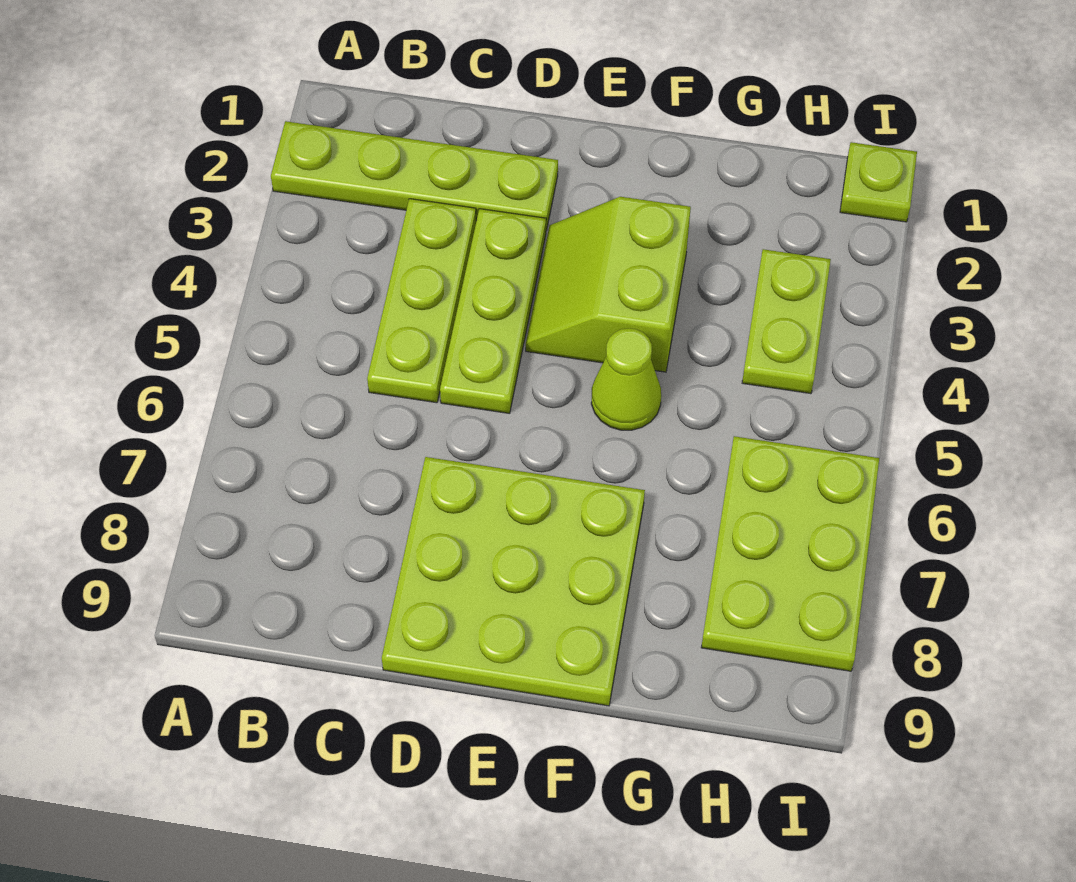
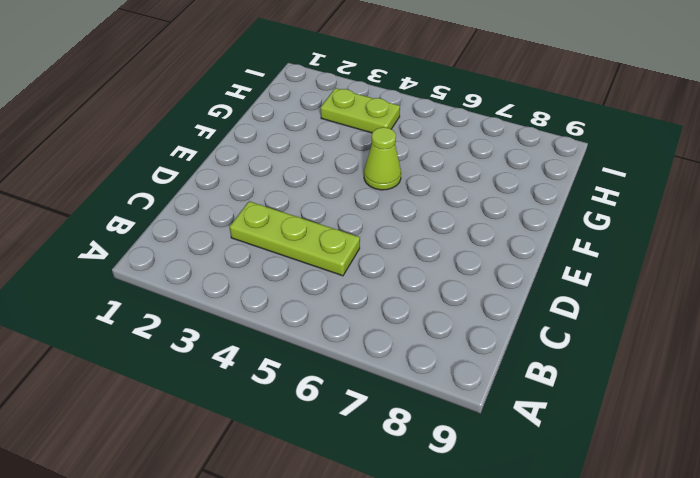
none -> lime plate A2:D2 level 1
none -> lime plate D3:D5 level 1

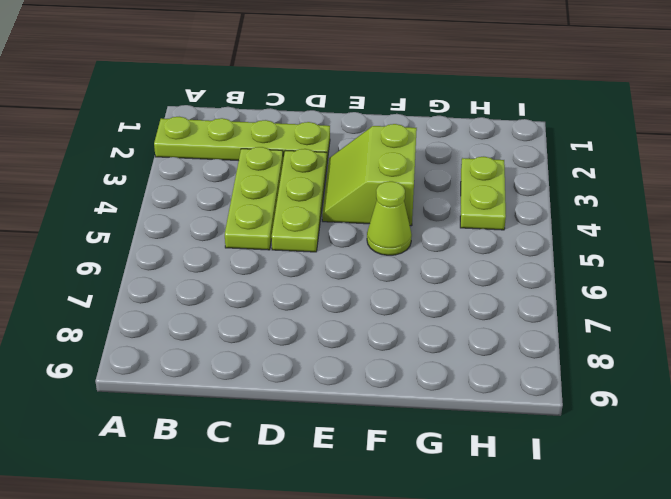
none -> lime plate D7:F9 level 1
none -> lime plate H6:I8 level 1

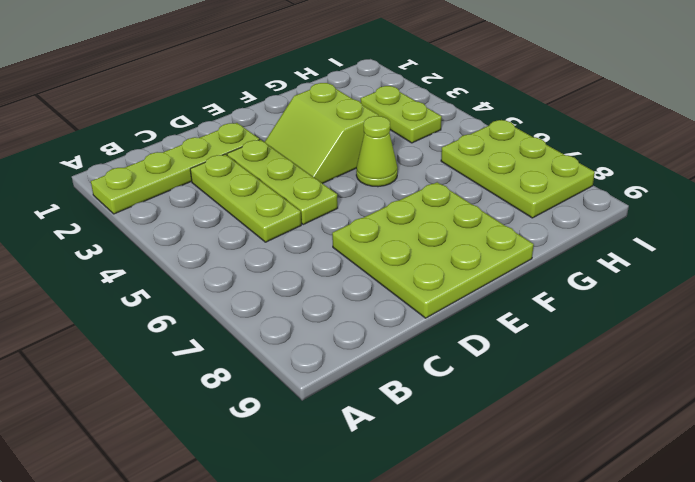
none -> lime plate I1 level 1

